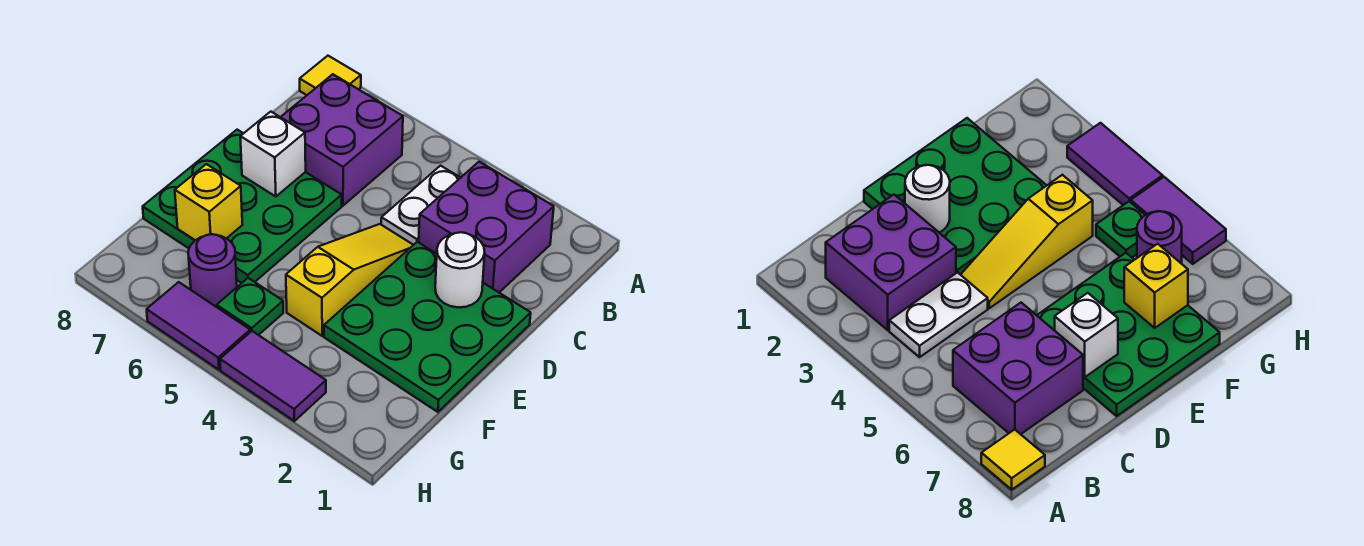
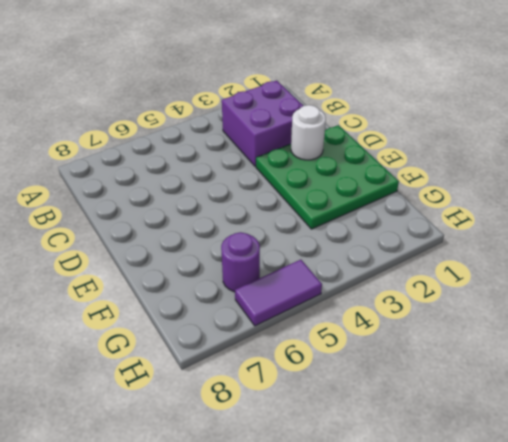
none -> yellow tile A8 level 1
none -> white plate B4:C4 level 1
none -> purple brick B6:C7 level 1

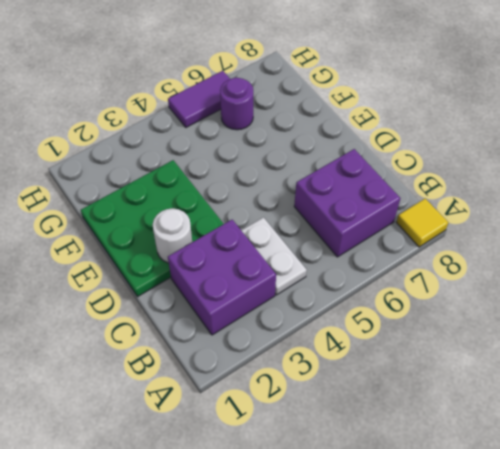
none -> yellow slope D4:F4 level 1 top F
none -> green plate D6:F8 level 1
none -> green plate G5 level 1

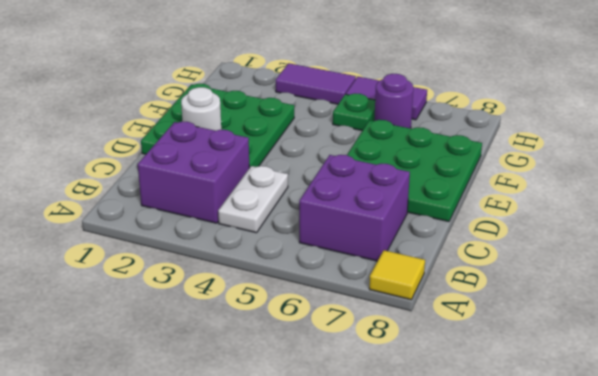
none -> yellow slope D4:F4 level 1 top F
none -> white brick D7 level 2
none -> yellow brick F7 level 2

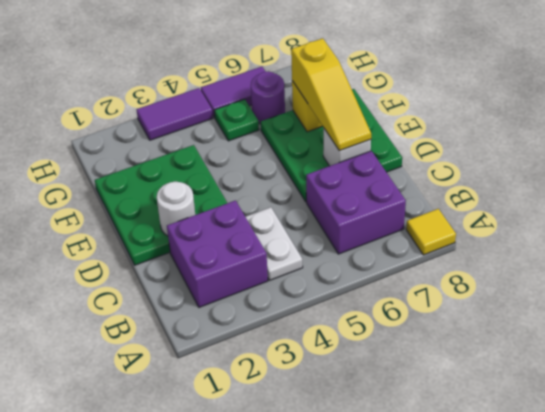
yellow slope D7:F7 level 3 top F -> yellow slope D4:F4 level 1 top F

